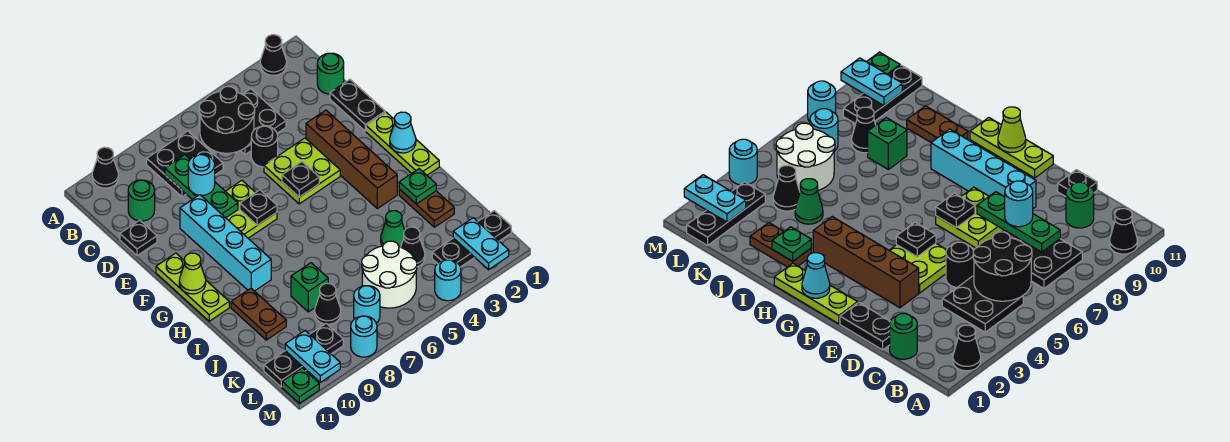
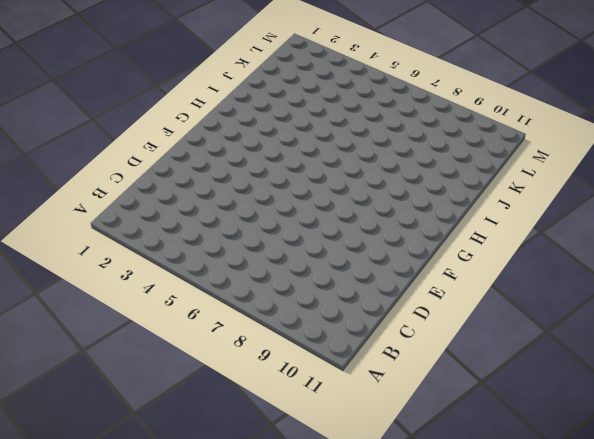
none -> black cone A2 level 1
none -> black cone A10 level 1
none -> black plate B4:C5 level 1
none -> black plate B7:C8 level 1

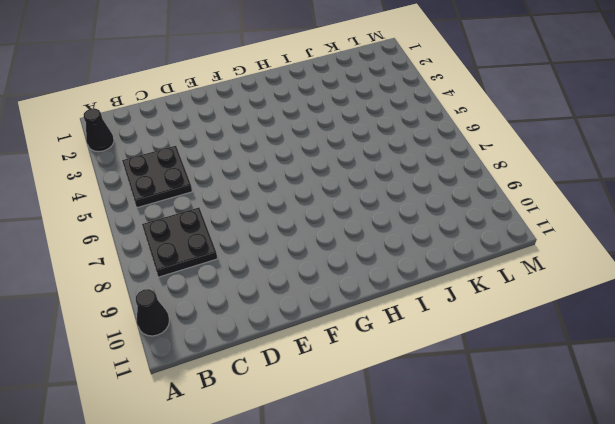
none -> green round brick C1 level 1
none -> green round brick C10 level 1
none -> black plate D1:E1 level 1
none -> black round brick D5 level 1

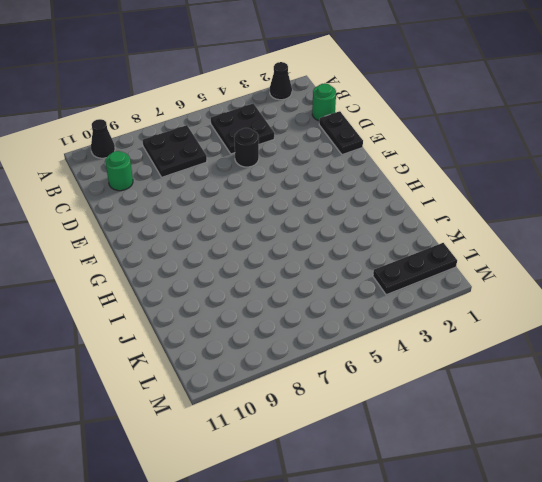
none -> black plate D11 level 1
none -> brown brick E3:H3 level 1
none -> lime plate E4:F5 level 1
none -> lime plate E7:F8 level 1

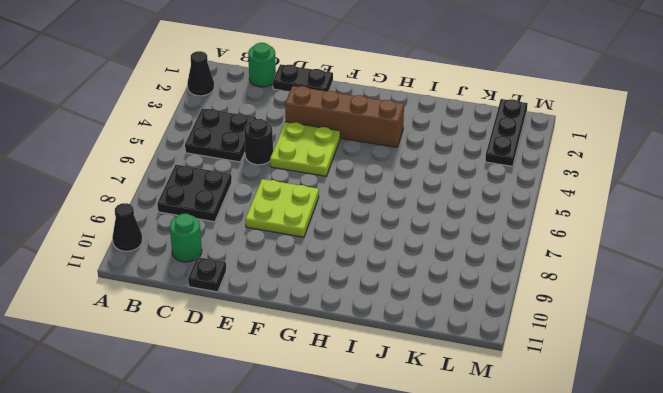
none -> cyan brick E9:H9 level 1
none -> lime plate F1:H1 level 1
none -> lime plate F11:H11 level 1
none -> brown plate I2:J2 level 1

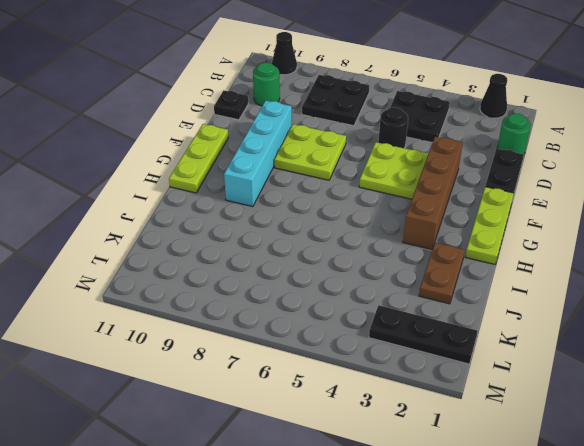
none -> brown plate I10:J10 level 1
none -> green cone J4 level 1
none -> green brick J8 level 1
none -> black cone K4 level 1

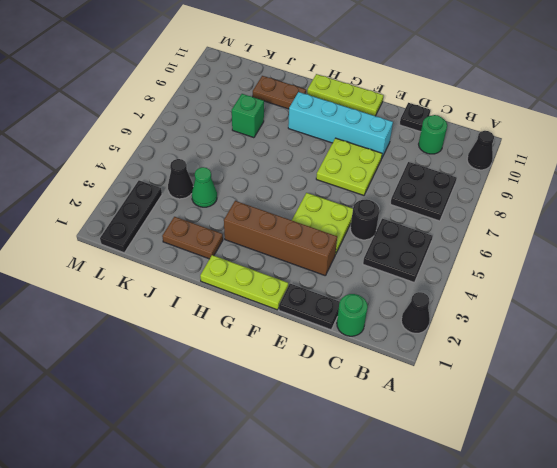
none -> white round brick K5:L6 level 1
none -> black cone K8 level 1
none -> cyan round brick L7 level 1
none -> black plate L9:L11 level 1

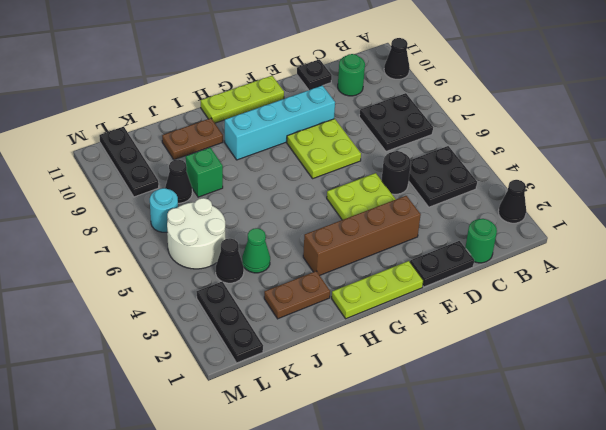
none -> cyan round brick M4 level 1
none -> cyan round brick M8 level 1
none -> green plate M11 level 1
none -> black round brick B5:C6 level 2

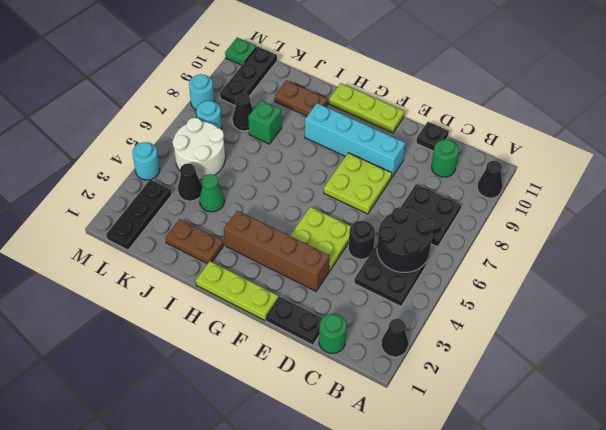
none -> green plate C8:E8 level 2
none -> black plate F5 level 2
none -> black plate F7 level 2
none -> cyan cone G1 level 2

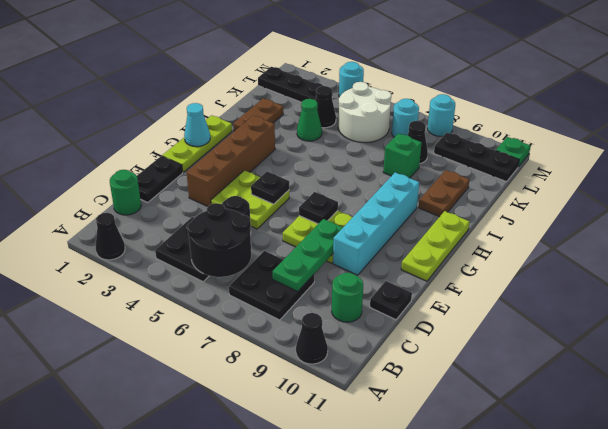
none -> lime cone G11 level 2
none -> green plate I2 level 2
none -> cyan plate L2:M2 level 2
none -> cyan plate L10:M10 level 2

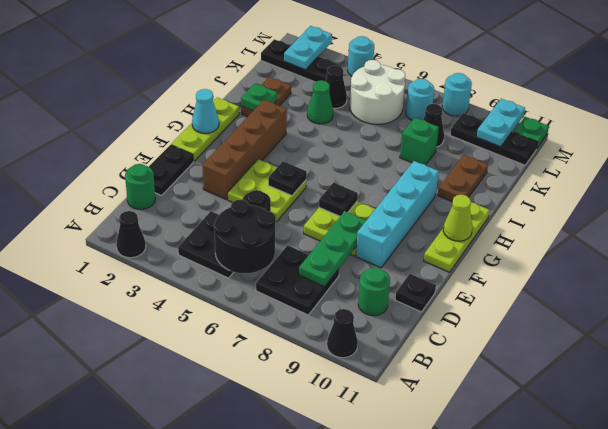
none -> cyan round brick D8 level 3

